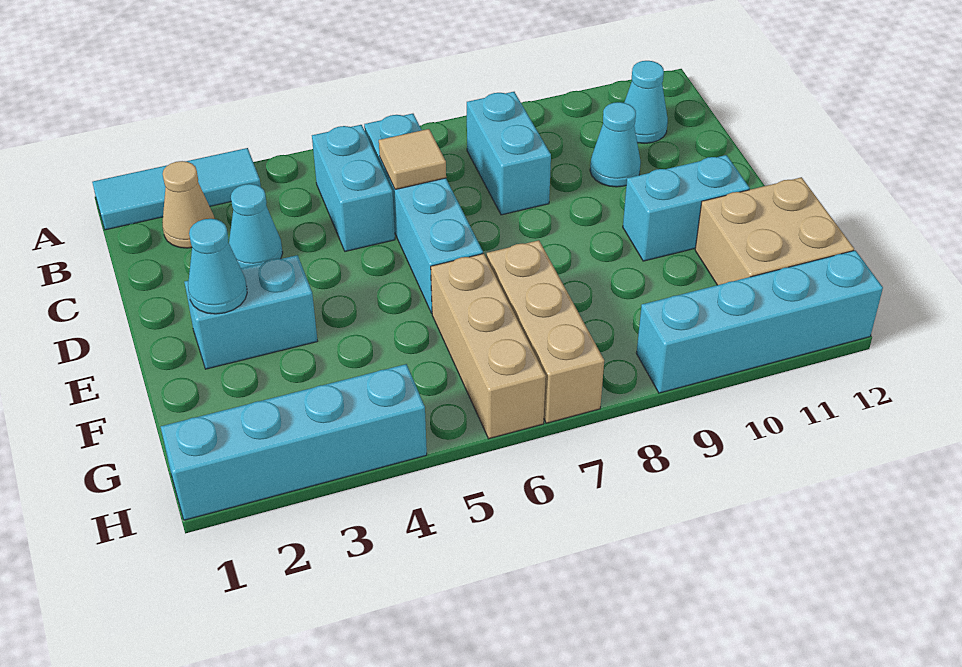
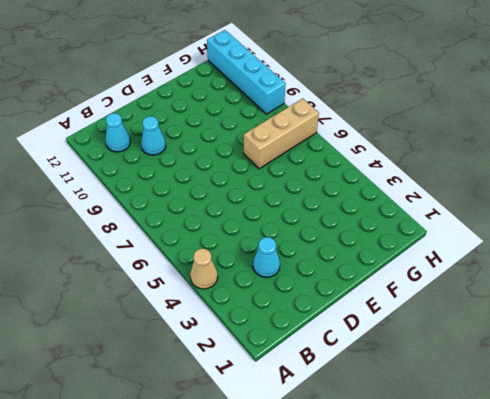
tan cone A4 level 1 -> tan cone B2 level 1
none -> cyan tile A1:A3 level 1
none -> cyan brick B5:C5 level 1
none -> cyan brick B6:E6 level 1

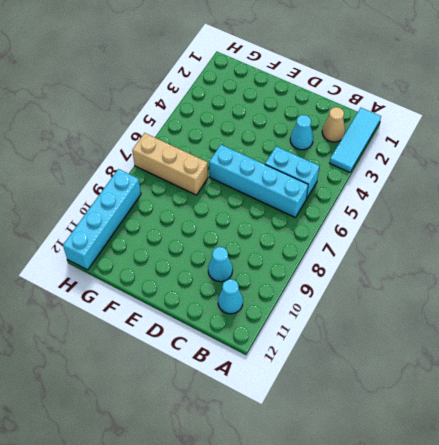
none -> cyan brick B8:C8 level 1
none -> cyan brick E2:E3 level 1
none -> cyan brick E10:E11 level 1

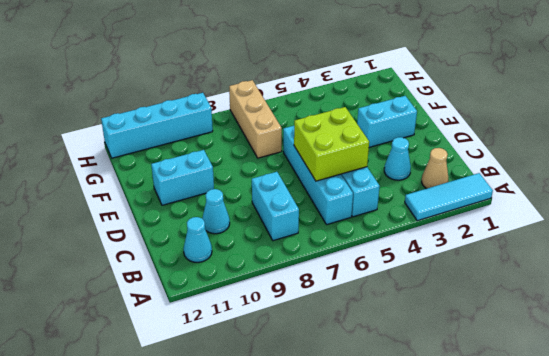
lime brick C5:D6 level 2 -> tan tile C6 level 2
none -> tan brick F6:H6 level 1
none -> tan brick F11:G12 level 1
none -> cyan brick H1:H4 level 1

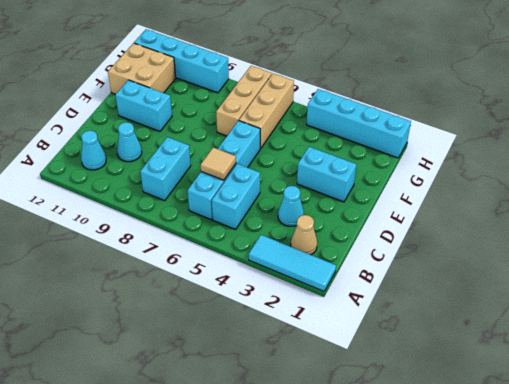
none -> cyan cone E2 level 2

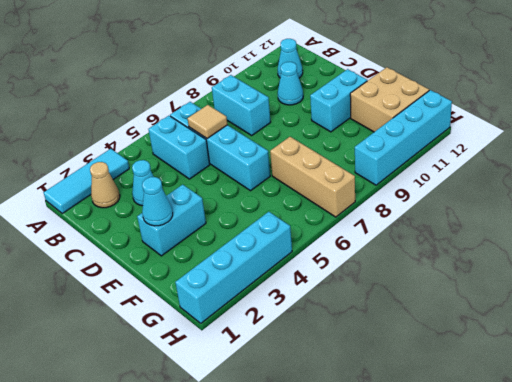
none -> tan brick F6:H6 level 1

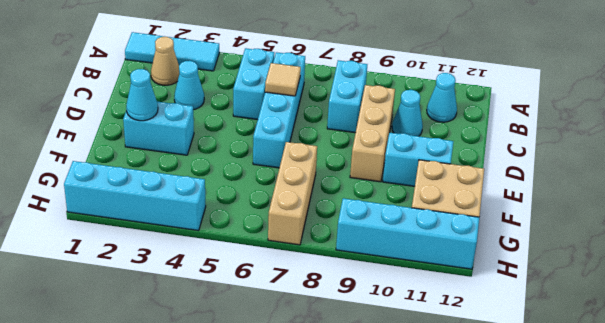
tan brick C9:E9 level 1 -> tan brick F6:H6 level 1

